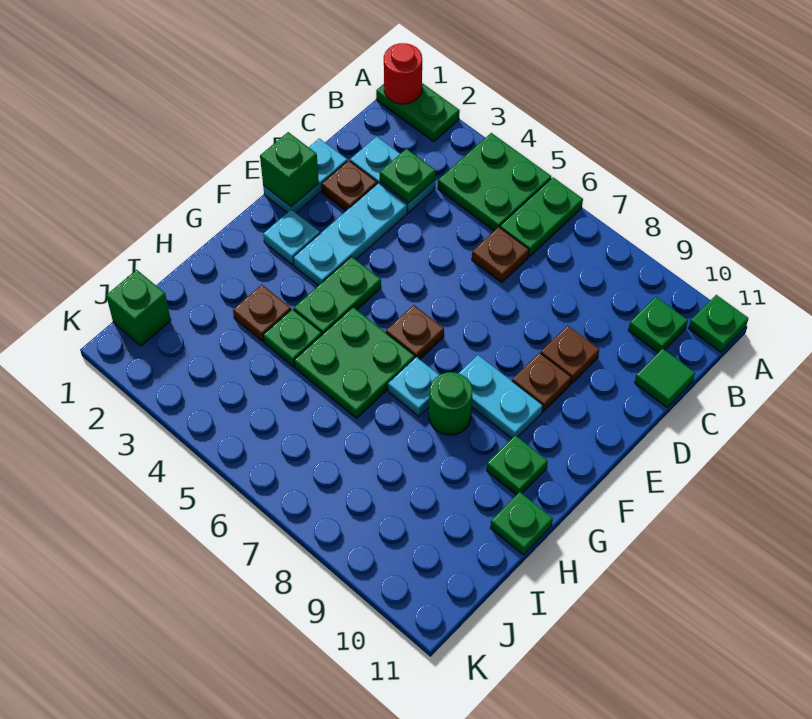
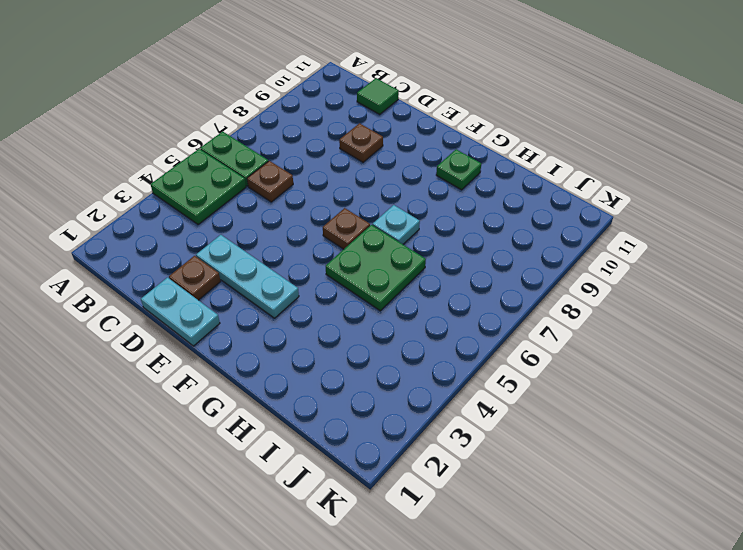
none -> green plate A1:A2 level 1
none -> green plate A11 level 1
none -> green plate B10 level 1

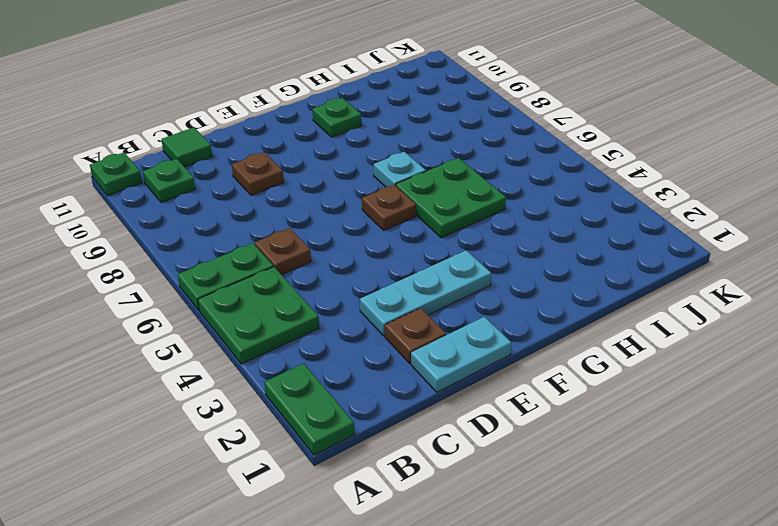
none -> cyan plate C2:C3 level 1
none -> brown plate E9 level 1
none -> cyan plate F2 level 1

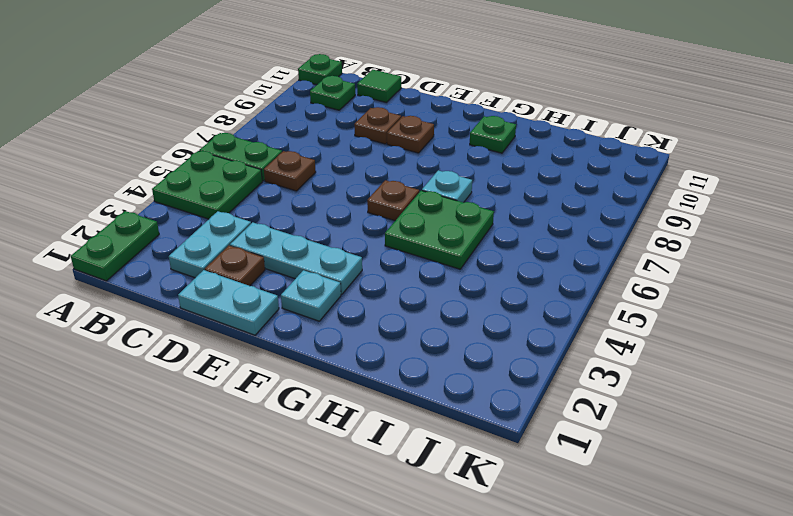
none -> green plate F4:G4 level 1
none -> cyan plate F8:F9 level 1
none -> green round brick G8 level 1

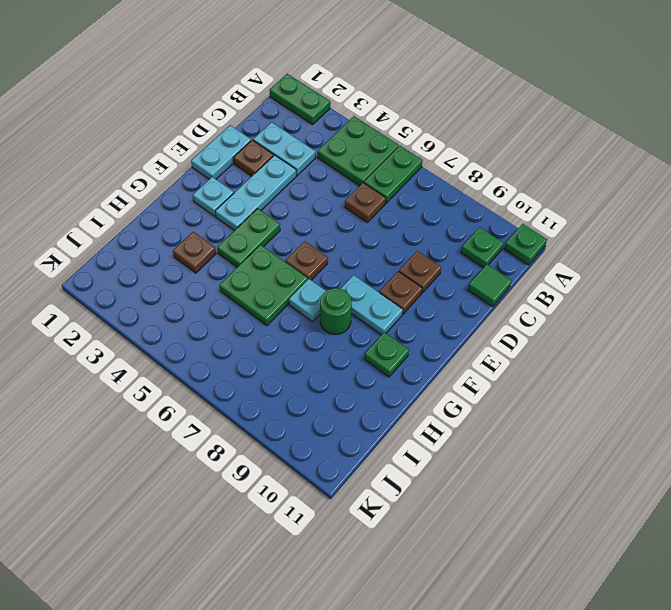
none -> green plate H4 level 1
none -> green plate H11 level 1
none -> green brick J1 level 1

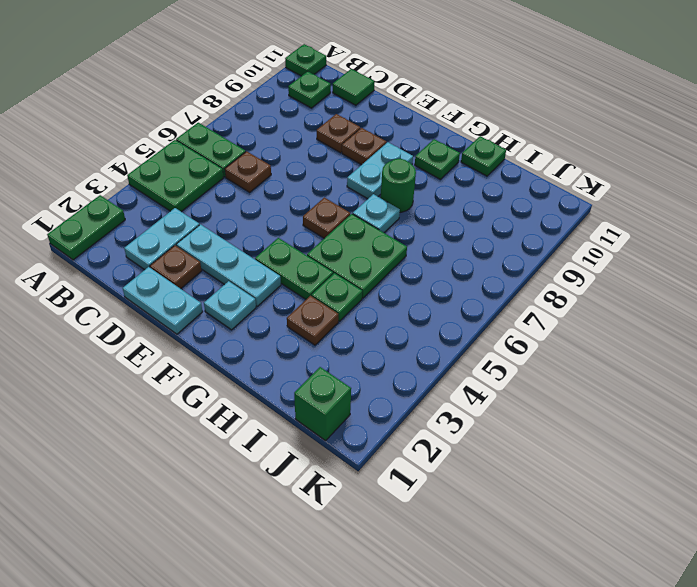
none -> red round brick A1 level 2
none -> green plate C3 level 2
none -> green brick E1 level 2

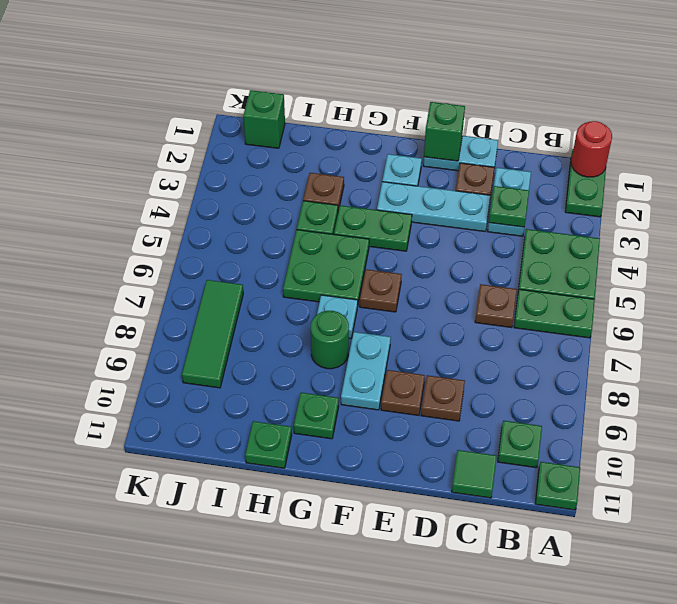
green tile J7:J9 level 1 -> none

